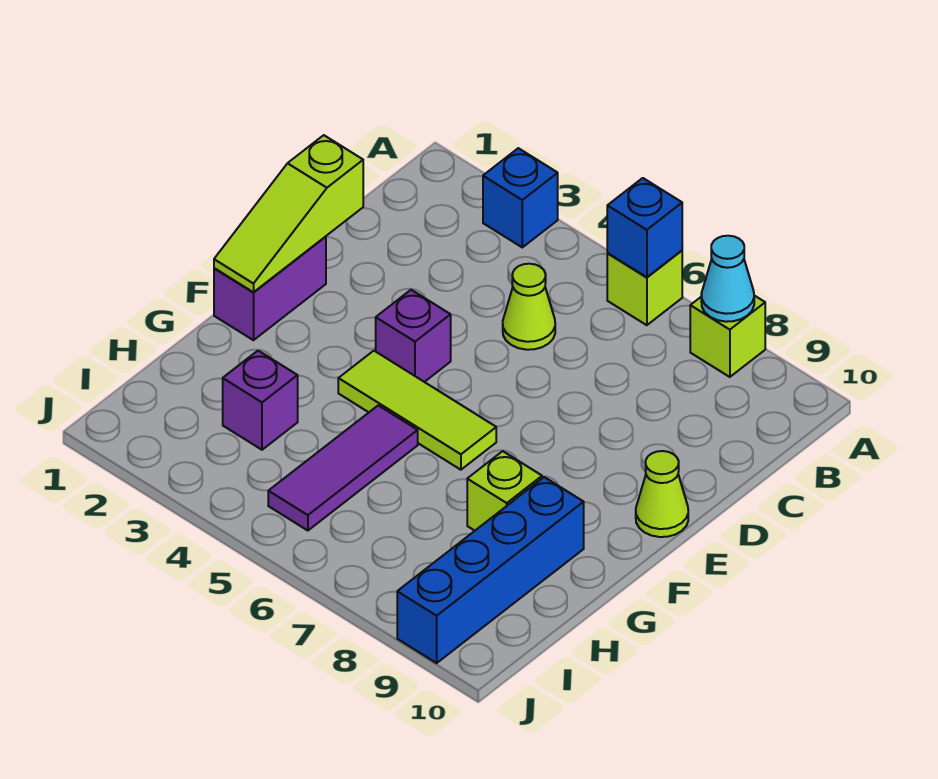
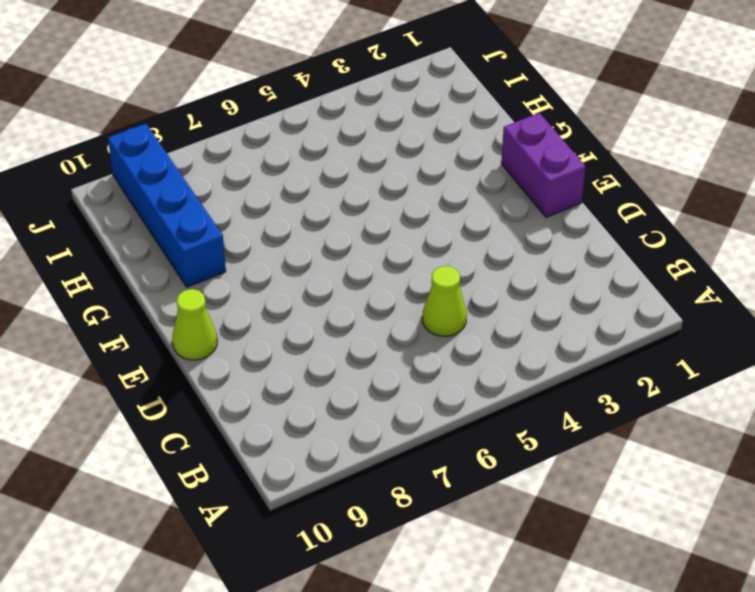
none -> blue brick A3 level 1
none -> lime brick A6 level 1
none -> lime brick A8 level 1

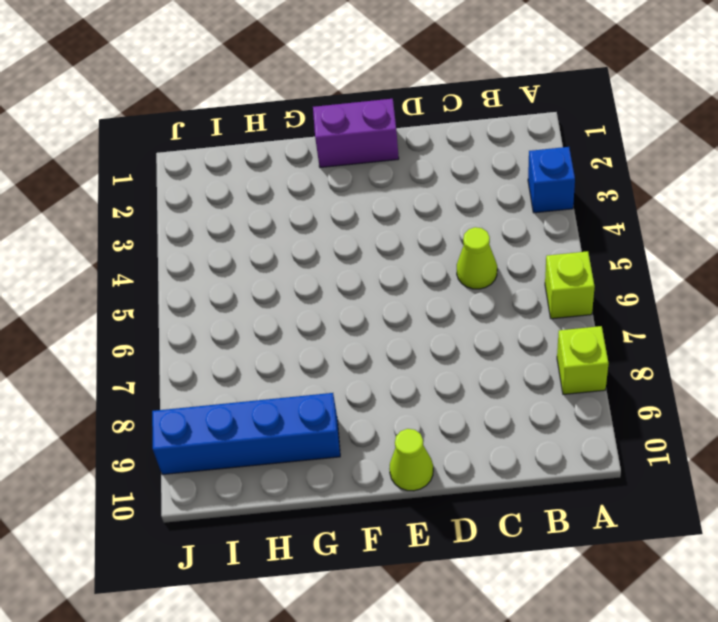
none -> purple brick E4 level 1
none -> lime tile F4:F6 level 1
none -> purple tile G5:I5 level 1

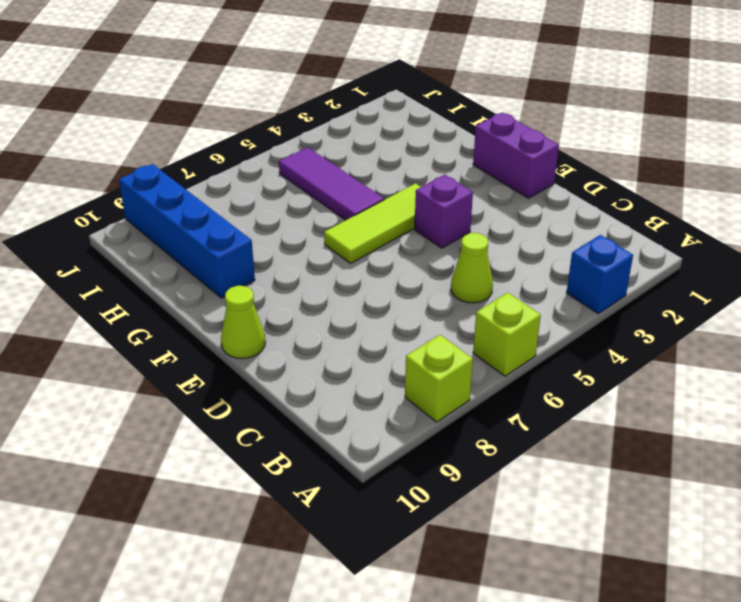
none -> lime brick G8 level 1
none -> purple brick H3 level 1
none -> blue brick A6 level 2

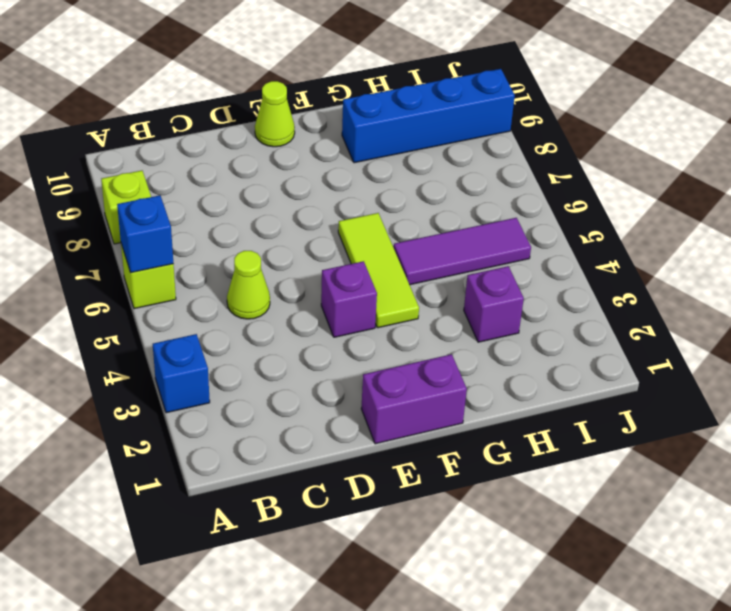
none -> lime brick G8 level 1
none -> cyan cone A8 level 2
none -> lime slope D1:F1 level 2 top D

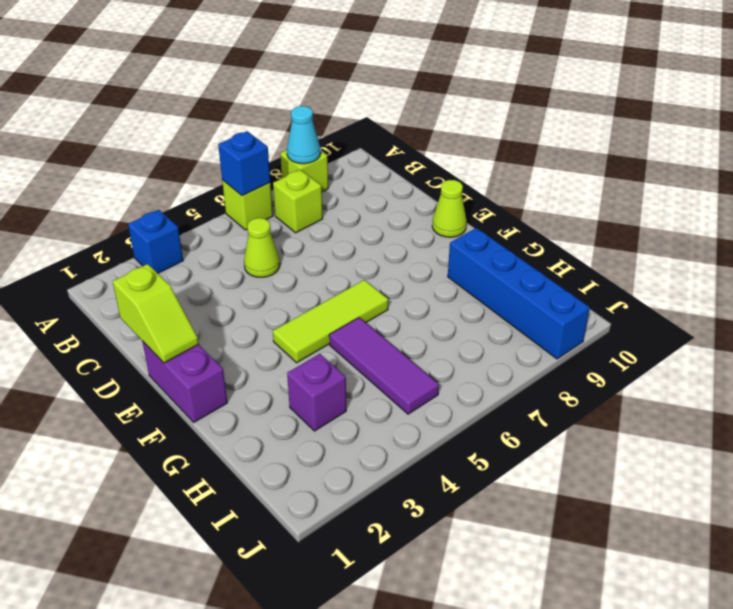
lime brick B7 level 1 -> lime brick G8 level 1
lime slope D1:E1 level 2 top D -> lime slope D1:F1 level 2 top D
none -> purple brick E4 level 1

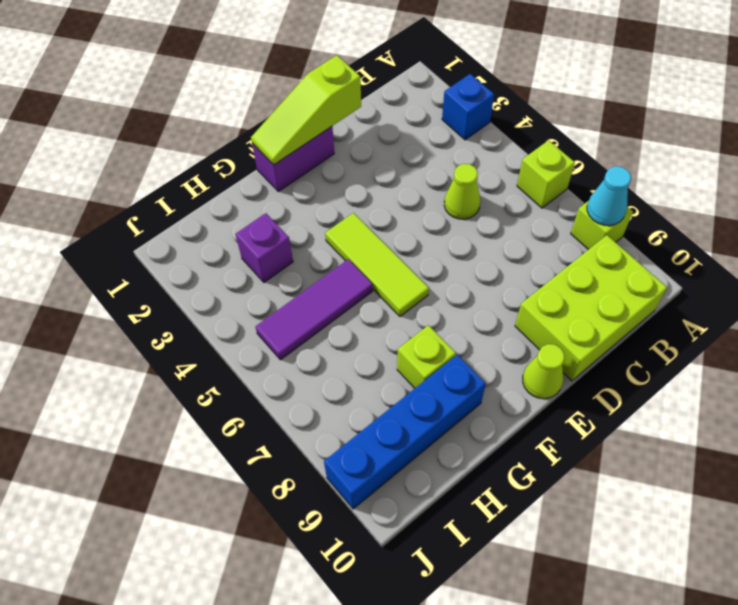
lime brick B9:D10 level 1 -> none
none -> purple brick E4 level 1
none -> blue brick A6 level 2

